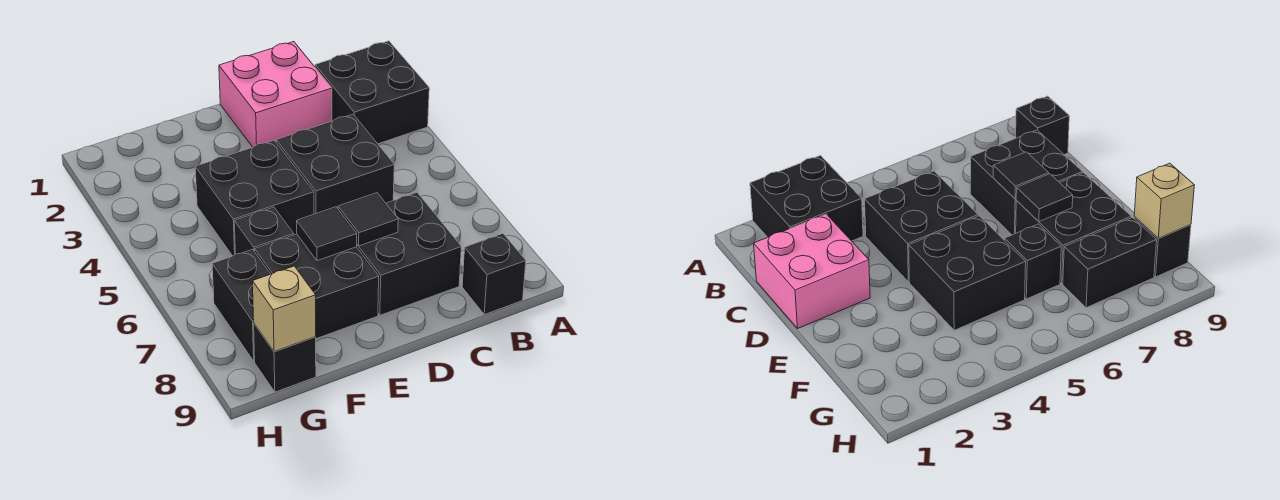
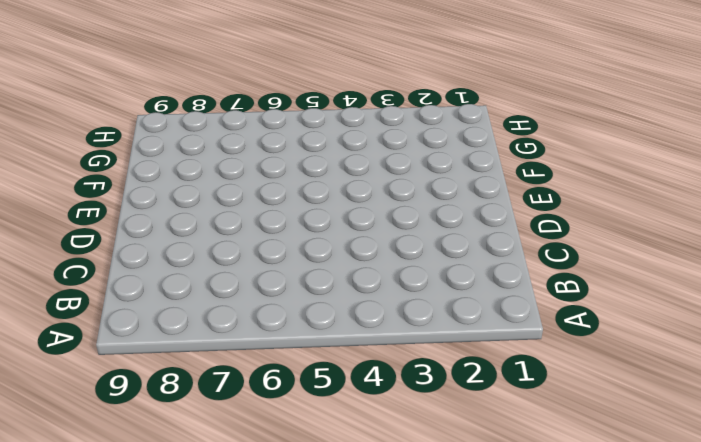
none -> black brick A2:B3 level 1
none -> black brick B9 level 1
none -> pink brick C1:D2 level 1

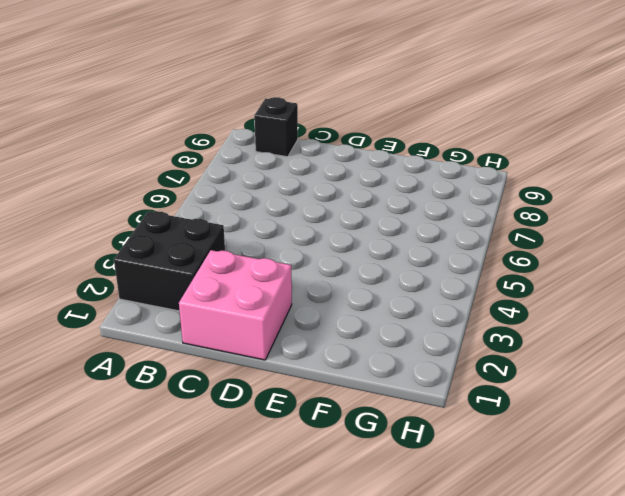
none -> black brick C4:D5 level 1
none -> black brick C7:D8 level 1
none -> black brick E4:F5 level 1

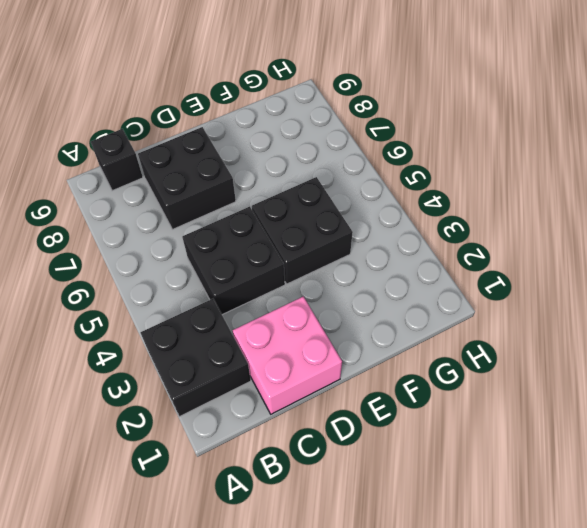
none -> black brick E7:F8 level 1
none -> black brick F6 level 1
none -> black brick G7:G8 level 1

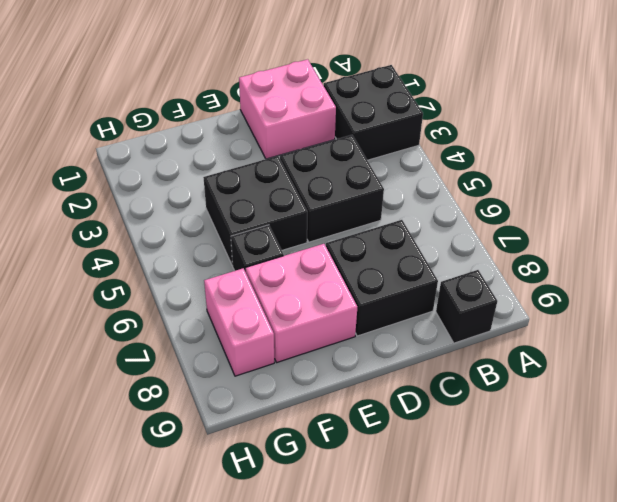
pink brick E7:F8 level 1 -> black brick E7:F8 level 1
pink brick G7:G8 level 1 -> black brick G7:G8 level 1
none -> black brick G9 level 1
none -> black tile D7 level 2
none -> black tile E7 level 2

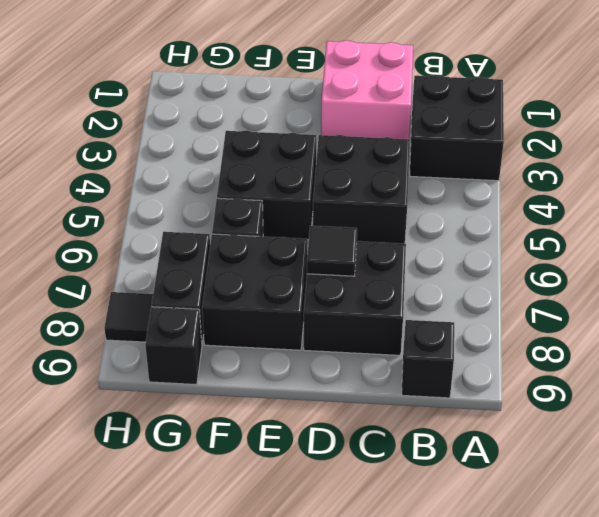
black tile H8 level 1 -> black tile E7 level 2
none -> tan brick G9 level 2

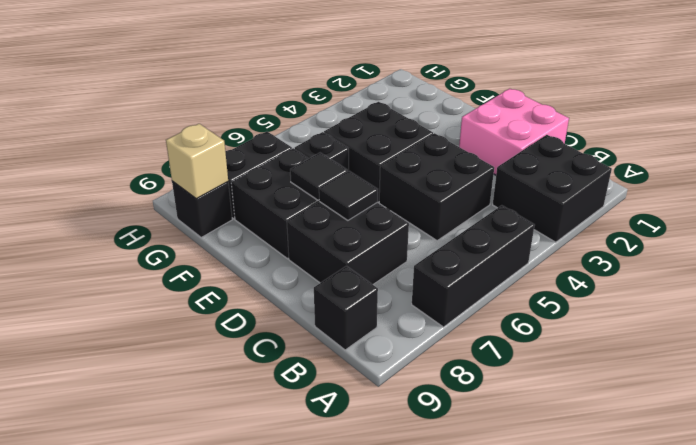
black brick A5:A7 level 1 -> none

